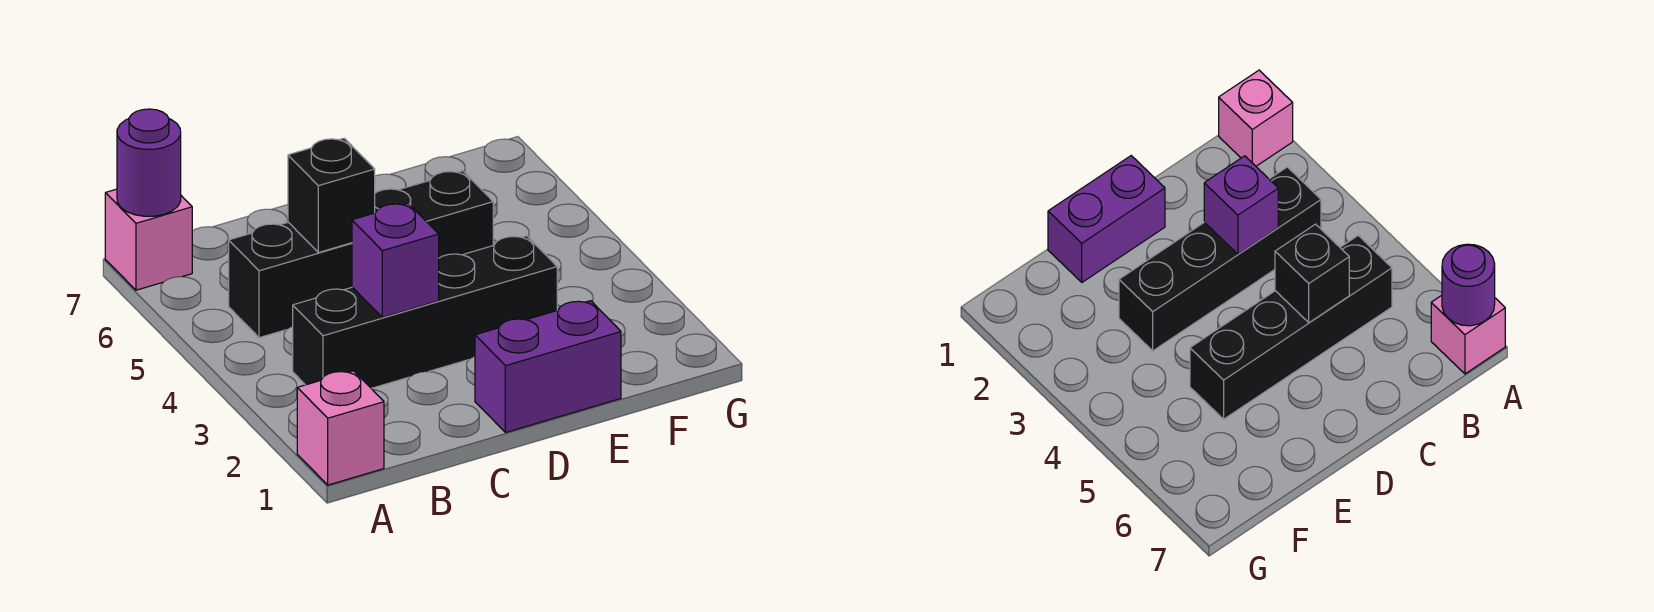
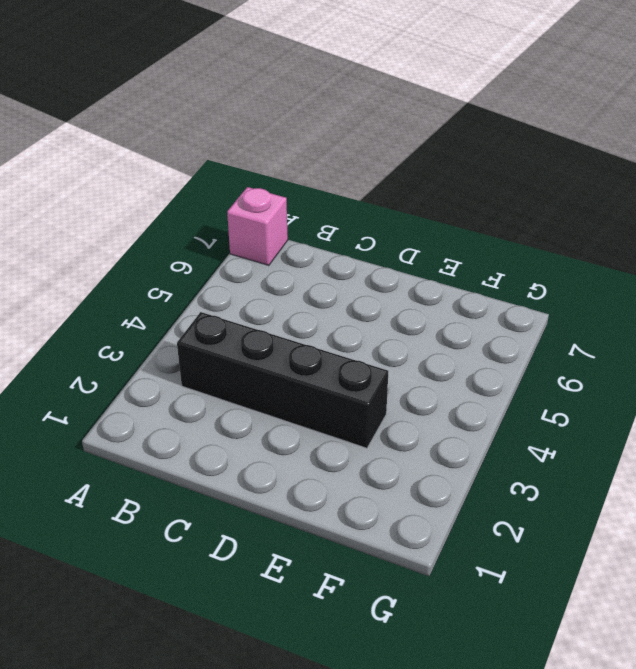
none -> pink brick A1 level 1
none -> black brick B5:E5 level 1

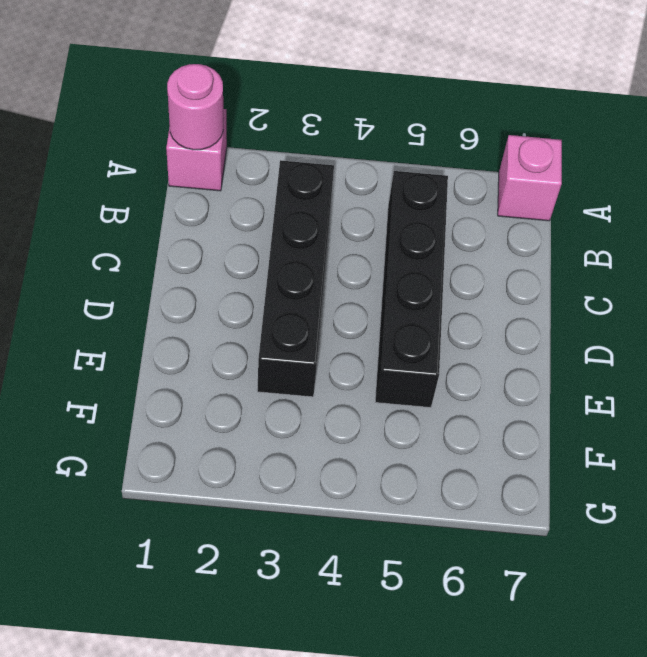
pink round brick A1 level 2 -> none
none -> purple brick D1:E1 level 1
none -> purple round brick A7 level 2

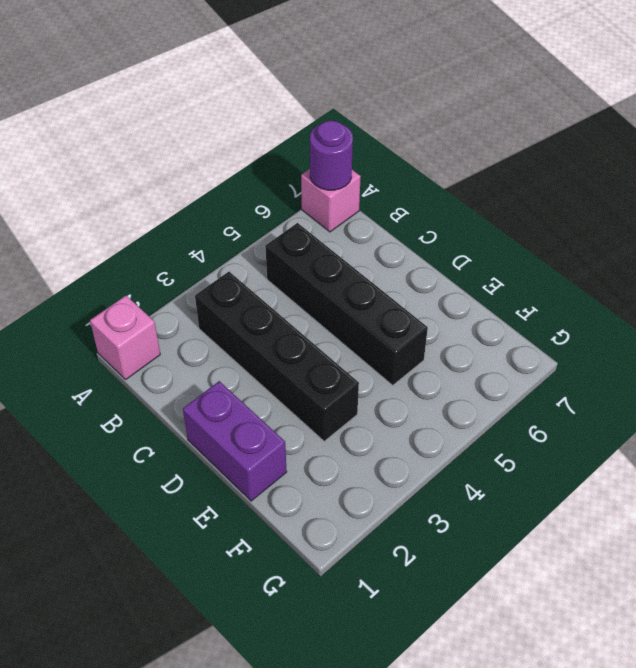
none -> purple brick C3 level 2
none -> black brick C5 level 2

